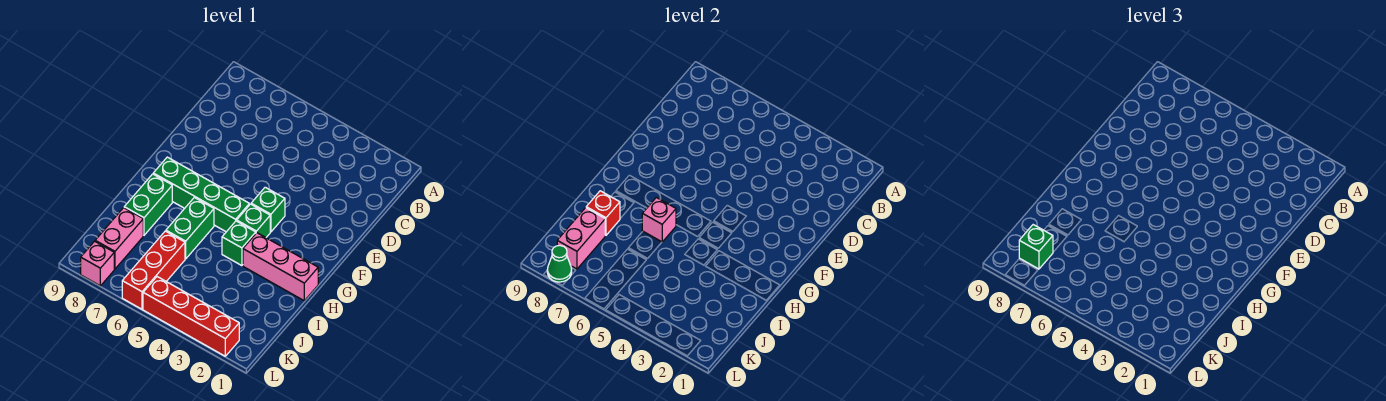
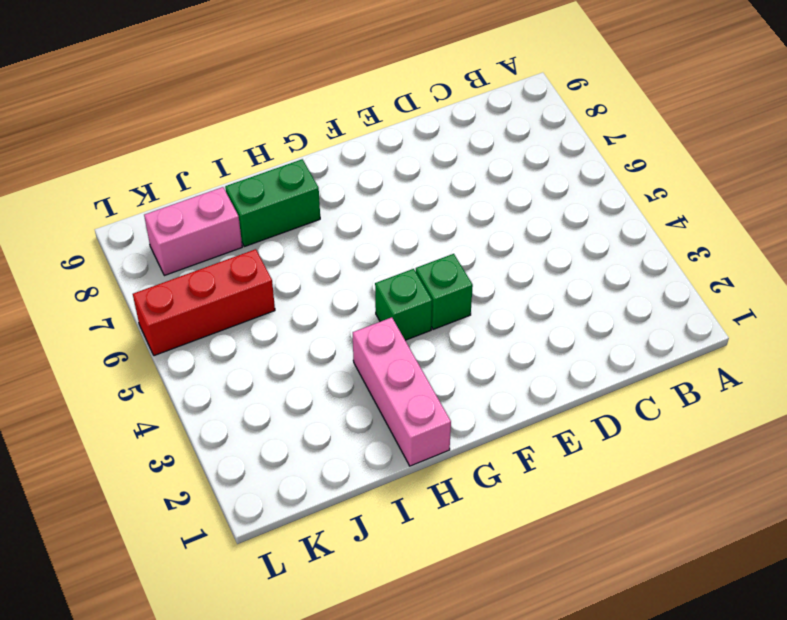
none -> green brick G5:G8 level 1
none -> green brick H4 level 1
none -> green brick H6:I6 level 1

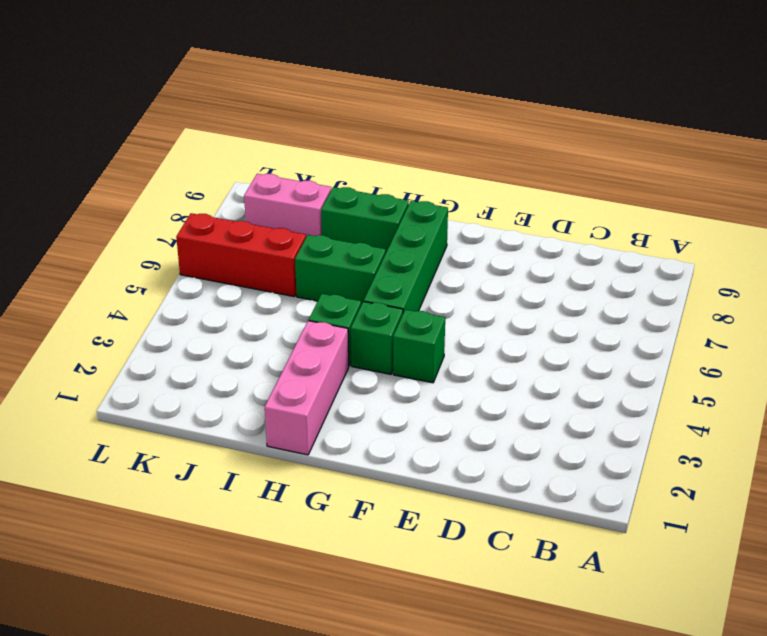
none -> red brick L2:L5 level 1
none -> pink brick L8 level 1
none -> pink brick H6 level 2

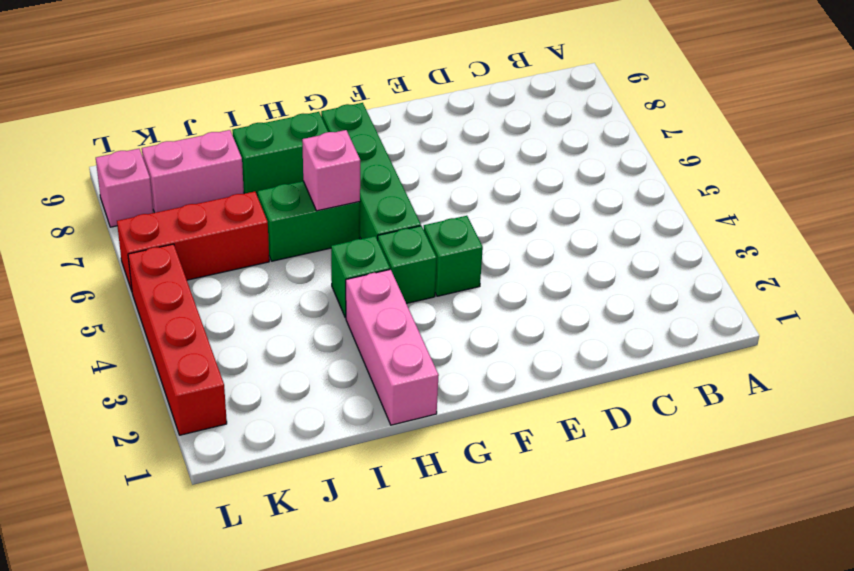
none -> red brick I8 level 2
none -> pink brick J8:K8 level 2
none -> green cone L8 level 2

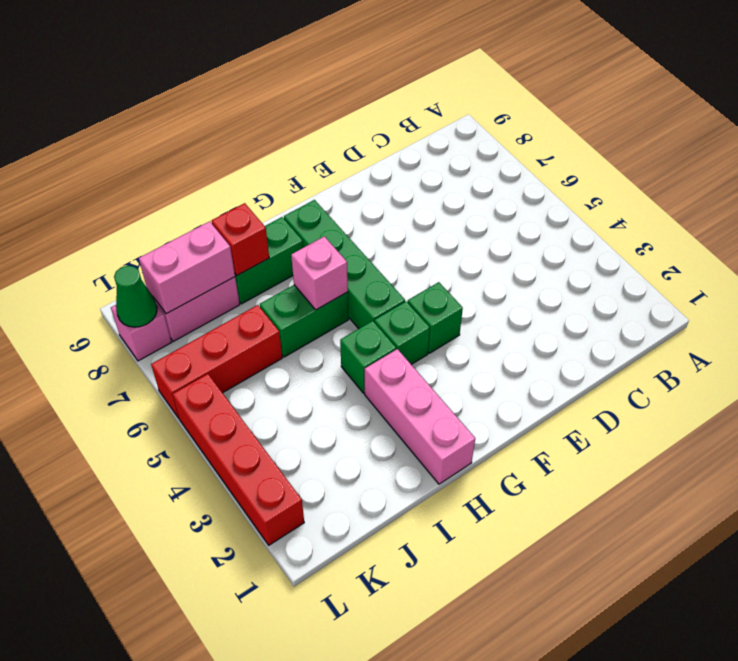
none -> green brick K8 level 3

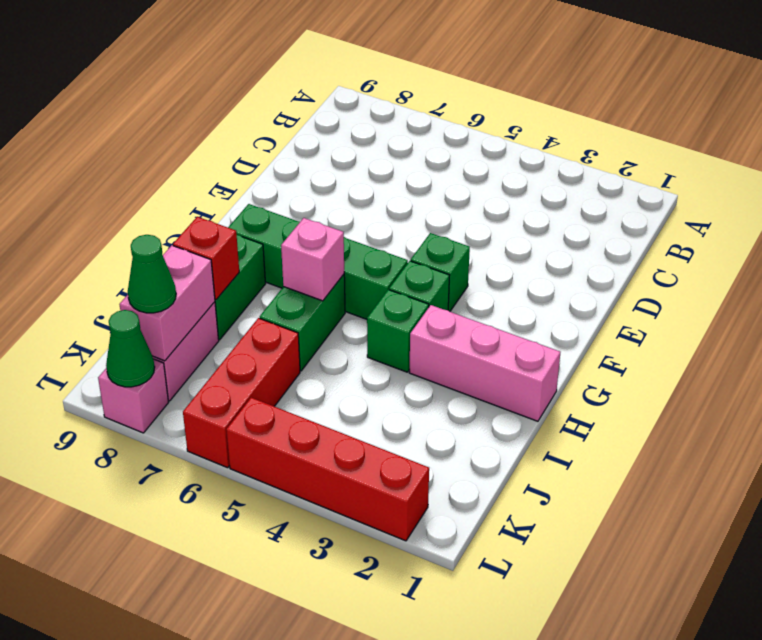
green cone K8 level 3 -> green brick K8 level 3

